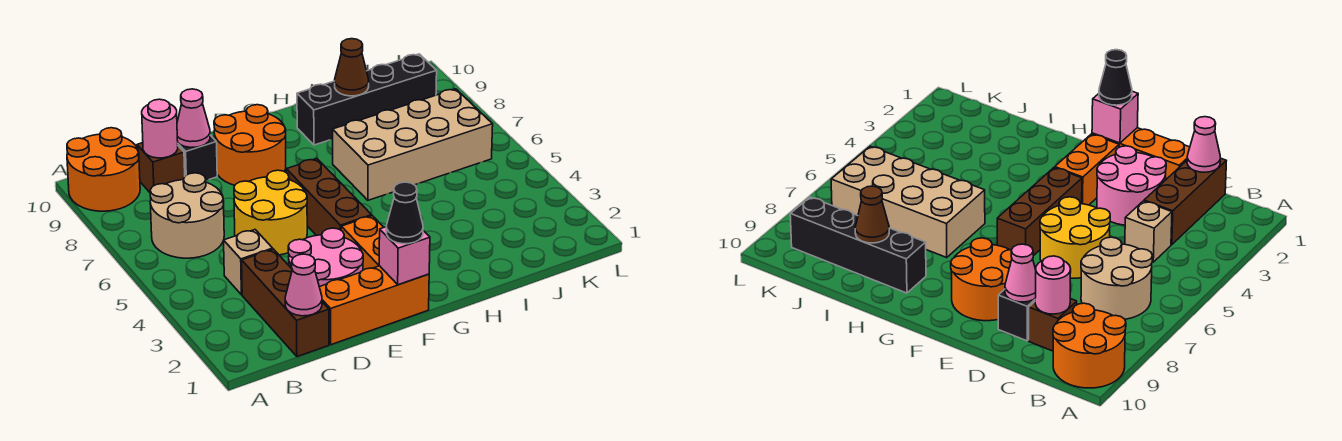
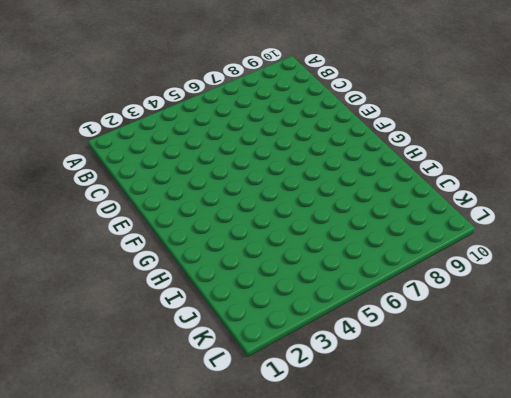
none -> orange round brick A9:B10 level 1
none -> tan round brick B6:C7 level 1
none -> brown brick C1:C3 level 1

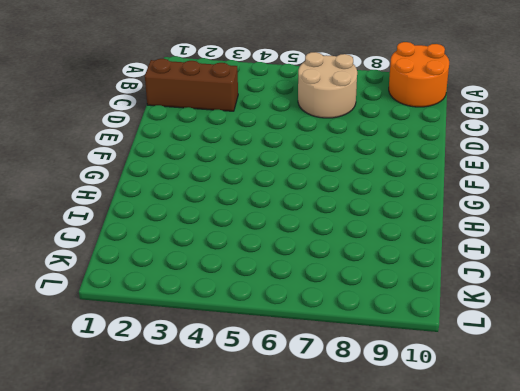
none -> tan brick C4 level 1
none -> brown brick C9 level 1
none -> orange brick D1:F1 level 1

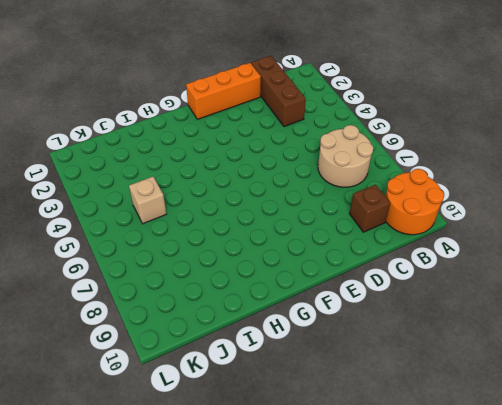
tan brick J5 level 1 -> tan brick C4 level 1
none -> pink round brick D2:E3 level 1
none -> yellow round brick D5:E6 level 1
none -> black brick D9 level 1

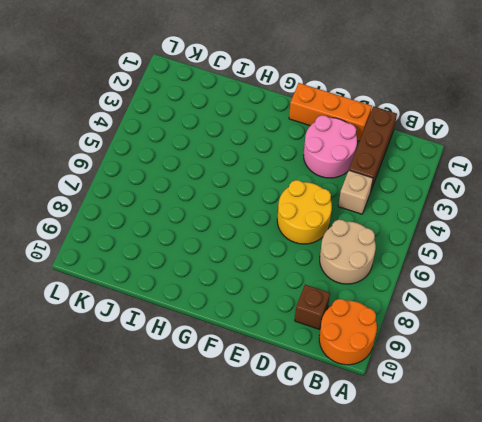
none -> black brick D9 level 1
none -> orange round brick E8:F9 level 1
none -> orange brick F2:F3 level 1

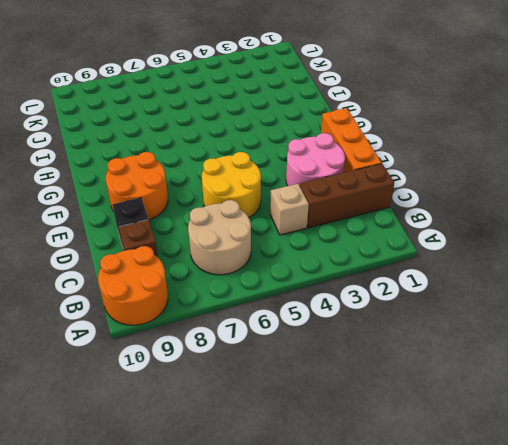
none -> orange brick F2:F3 level 1
none -> brown brick F4:F6 level 1
none -> tan brick H6:K7 level 1

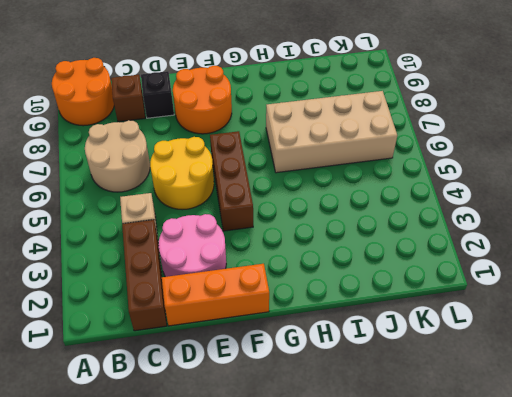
none -> orange brick F2:F3 level 1
none -> black brick H9:K9 level 1
none -> pink cone C1 level 2

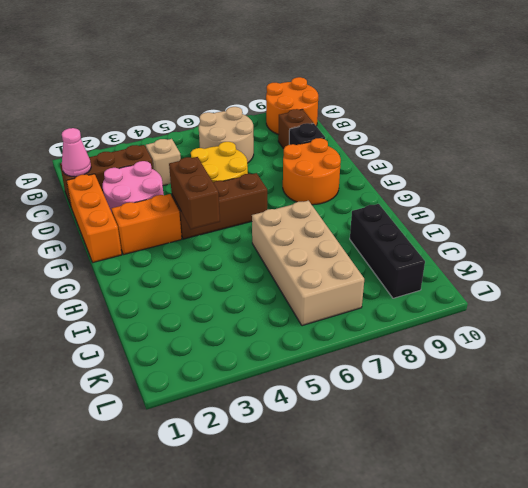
brown brick F4:G4 level 2 -> none
black brick I9:K9 level 1 -> black brick H9:K9 level 1
none -> pink round brick C9 level 2
none -> pink cone D9 level 2
none -> pink brick F1 level 2

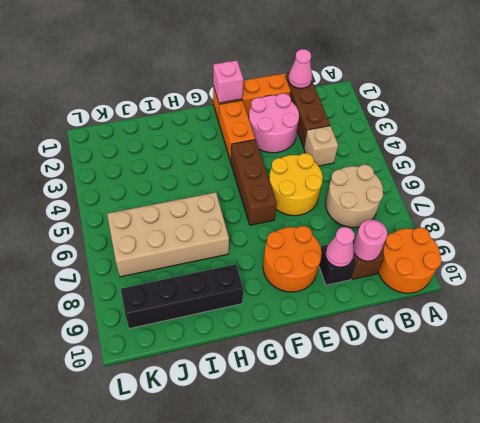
none -> brown cone I9 level 2
none -> black cone F1 level 3

